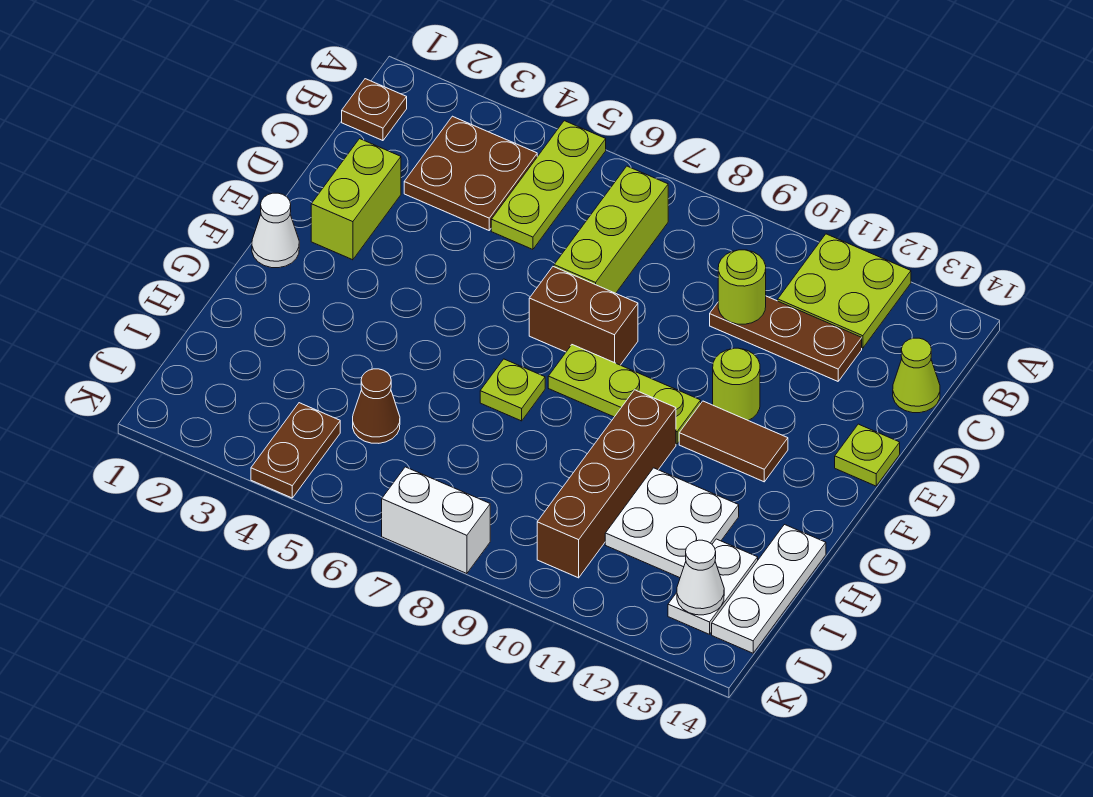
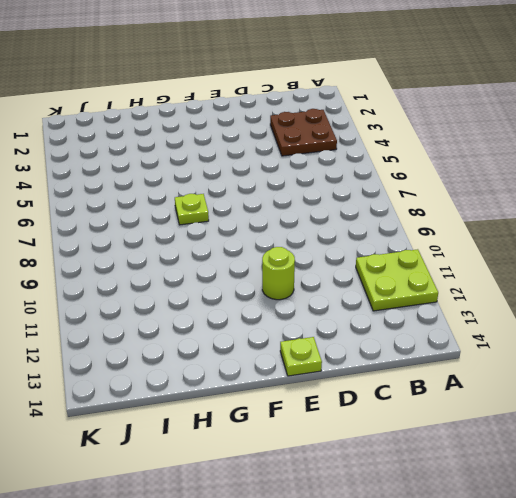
none -> lime plate A5:C5 level 1
none -> brown plate B1 level 1
none -> lime brick B7:D7 level 1

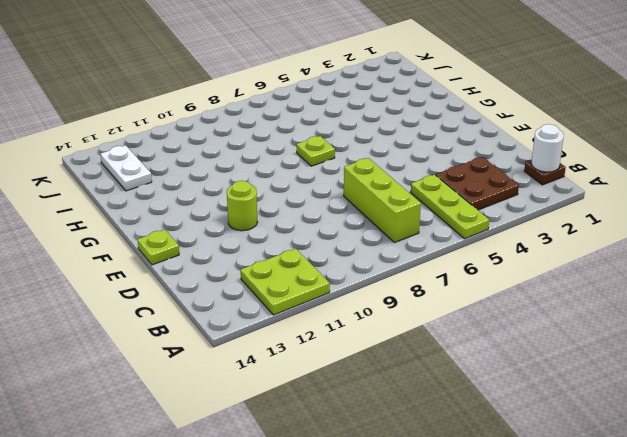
white round brick B1 level 2 -> none
none -> brown plate C10:C12 level 1
none -> lime cone C14 level 1
none -> lime brick D2:E2 level 1

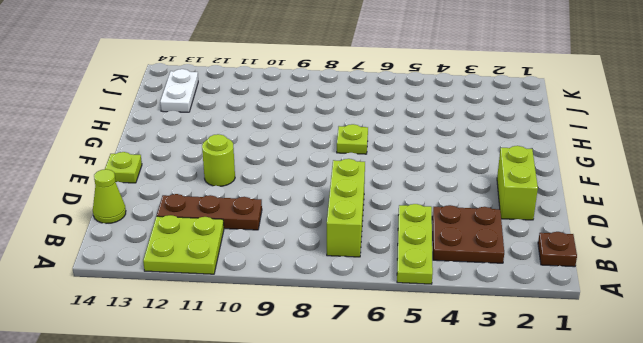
none -> brown brick E7:E8 level 1
none -> white cone F1 level 1
none -> lime plate F8:F10 level 1

